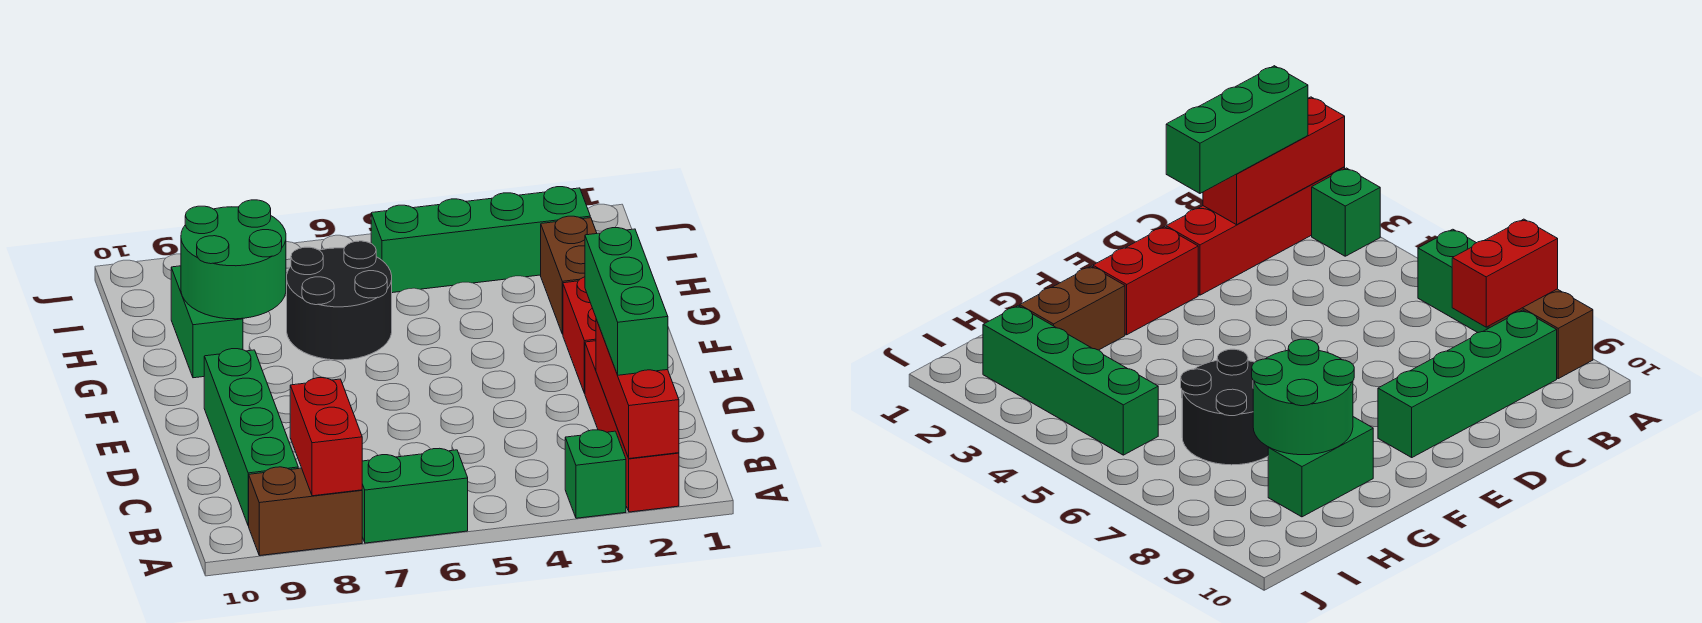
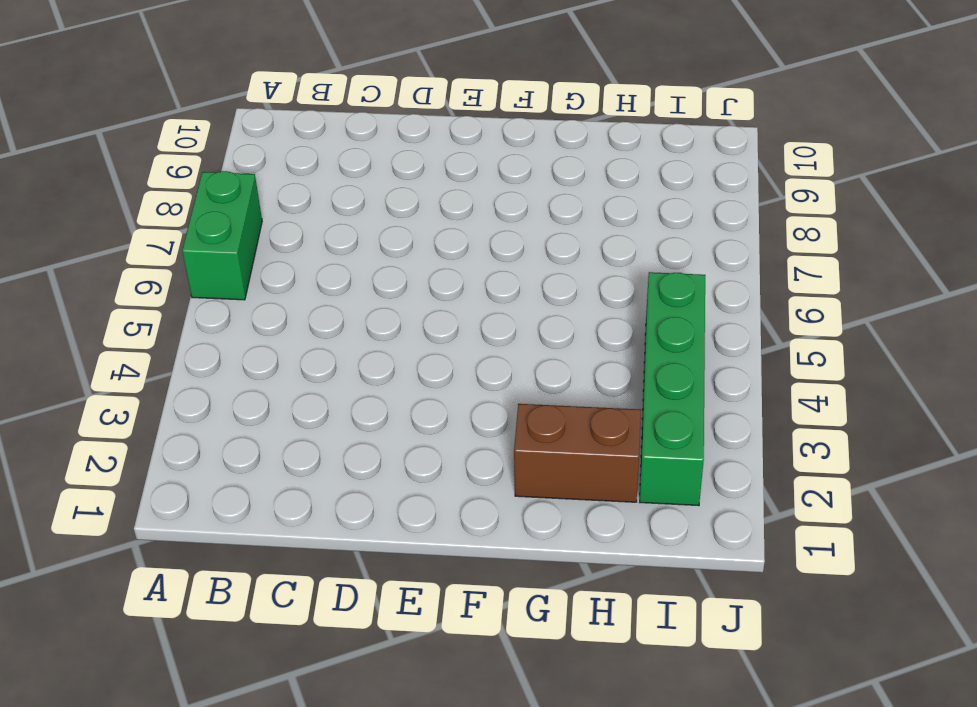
none -> red brick A2:D2 level 1
none -> green brick A3 level 1
none -> brown brick A8:A9 level 1

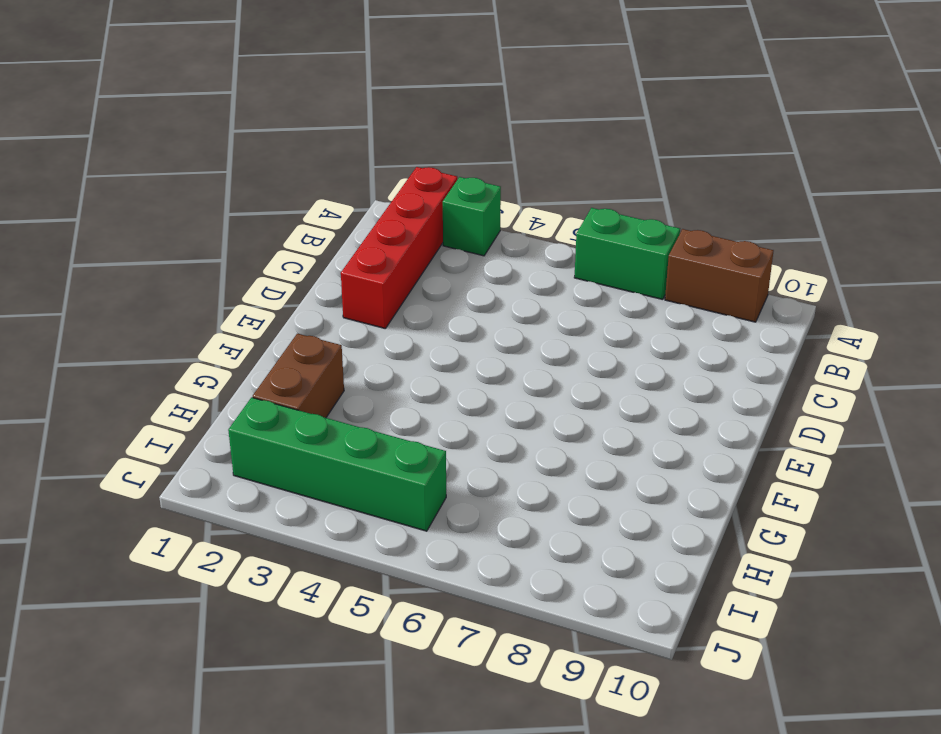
none -> green brick B9:E9 level 1
none -> red brick E2:F2 level 1
none -> black round brick G6:H7 level 1

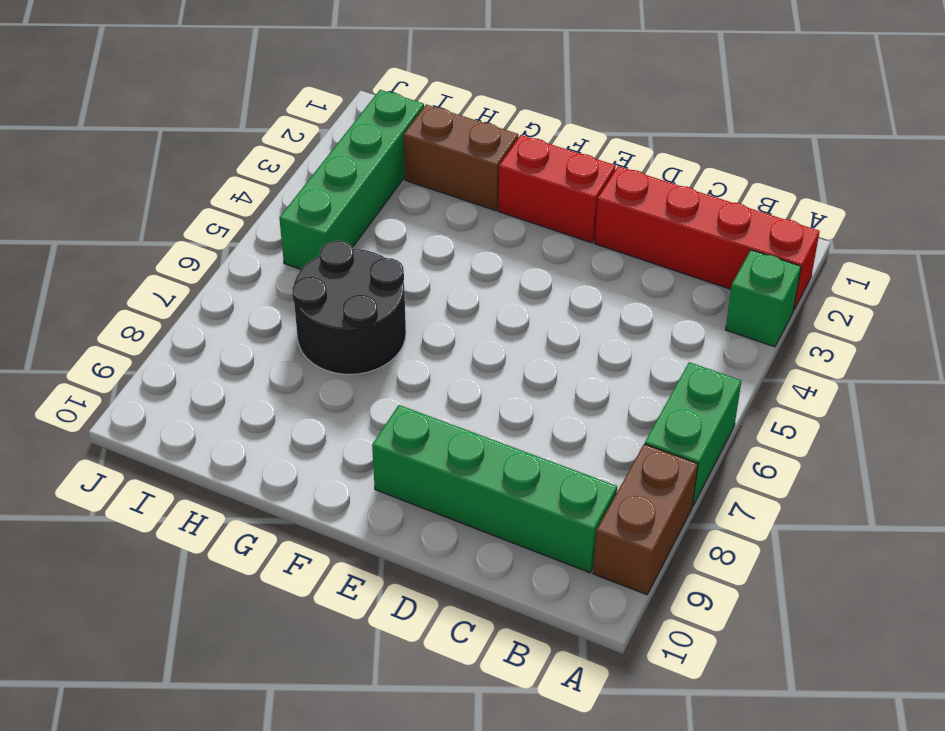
none -> green brick G9:H9 level 1
none -> red brick A2:C2 level 2
none -> red brick A8:B8 level 2

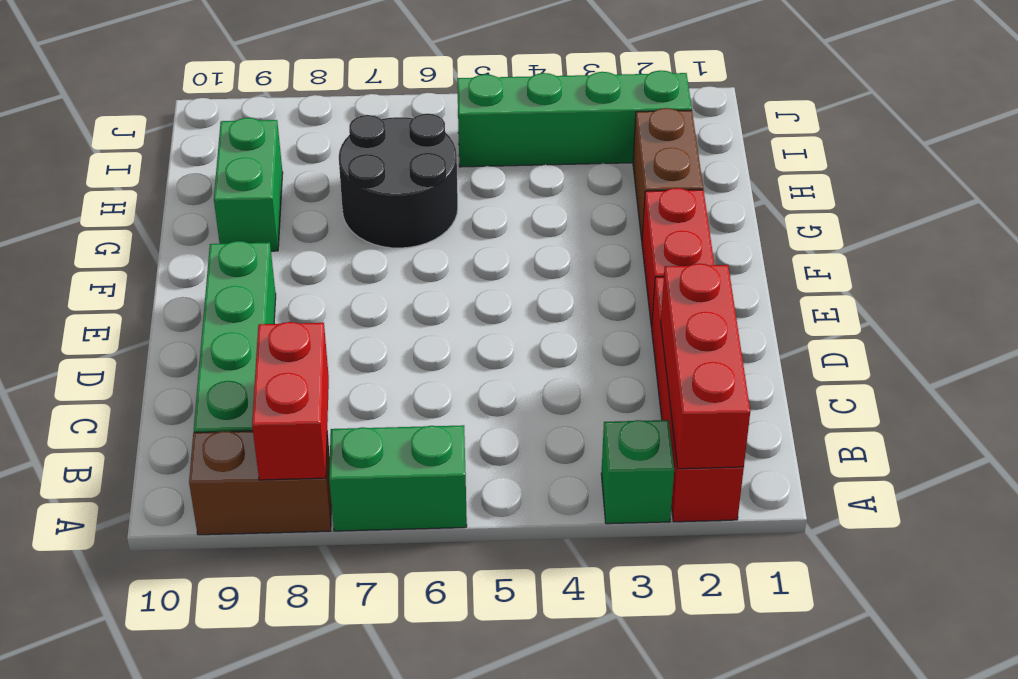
none -> green round brick G8:H9 level 2
none -> green brick B2:D2 level 3

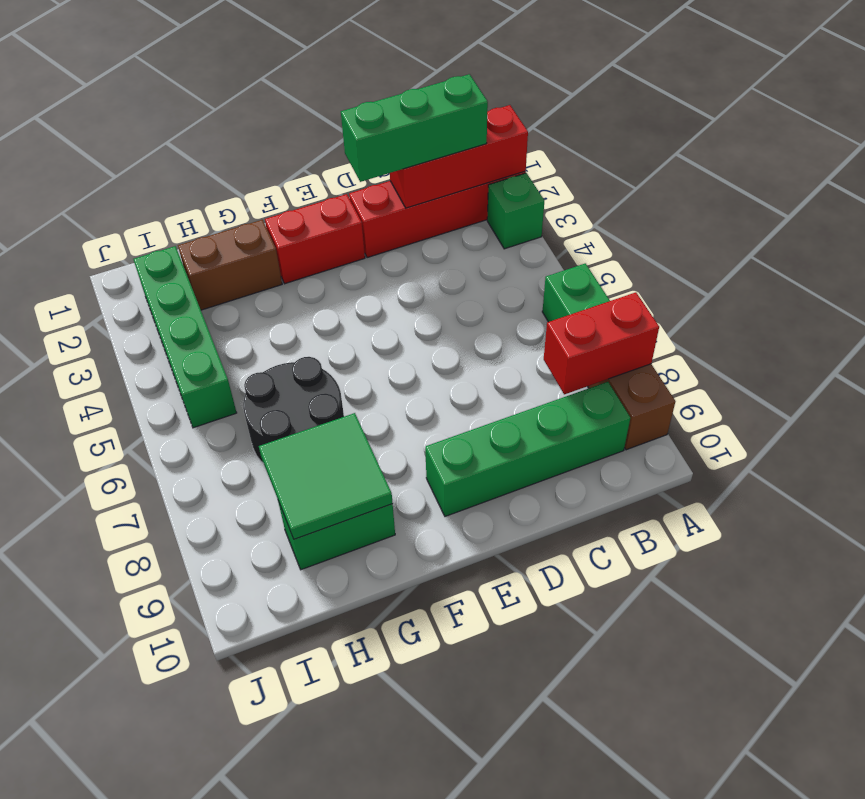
green tile G8:H9 level 2 -> green round brick G8:H9 level 2

